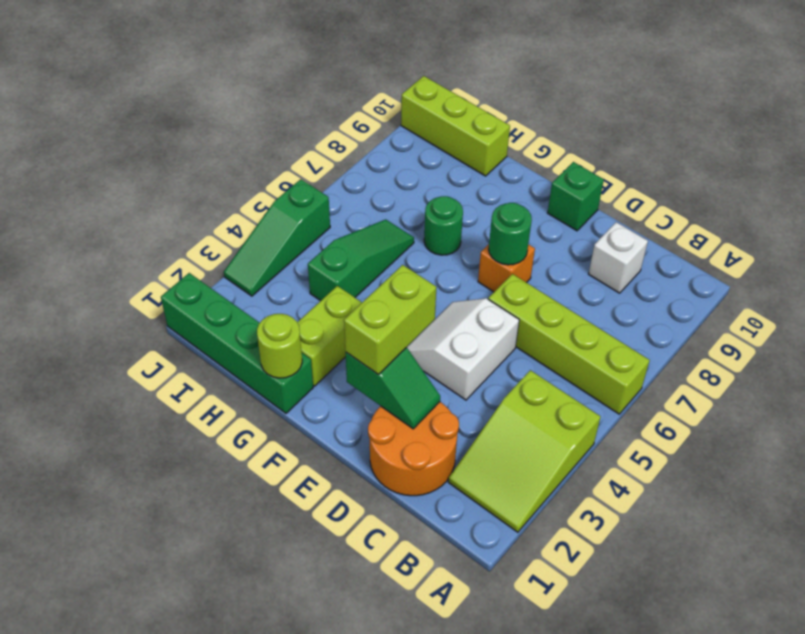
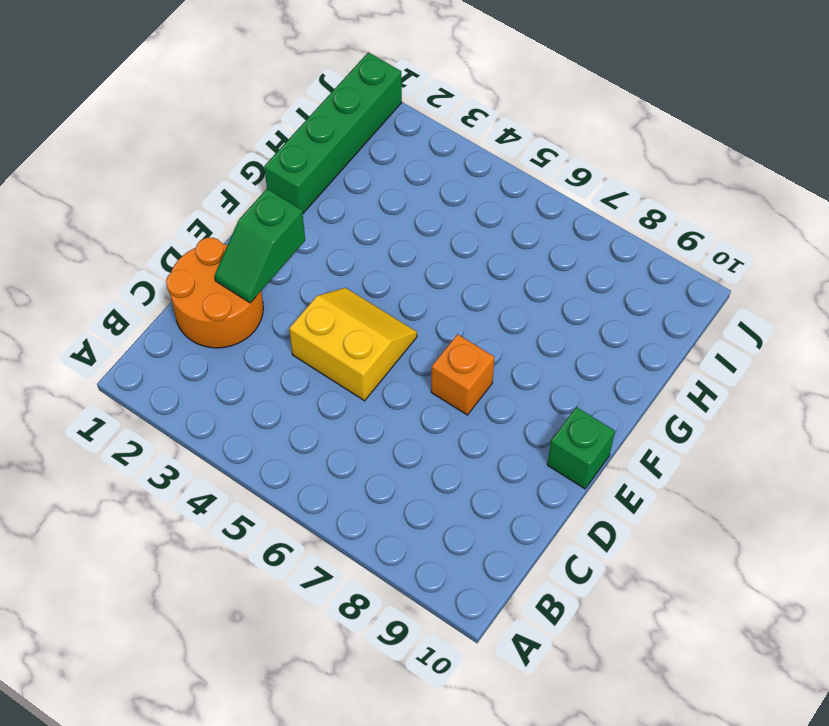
yellow slope D4:E5 level 1 top D -> white slope D4:E5 level 1 top D
none -> lime slope A2:B4 level 1 top 4
none -> lime brick A6:D6 level 1
none -> white brick C9 level 1

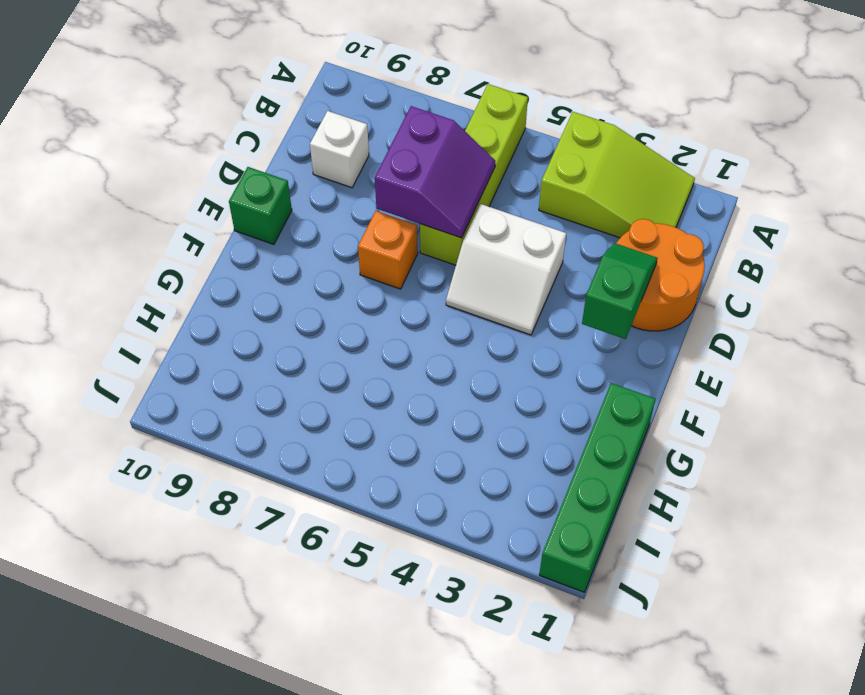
purple slope C6:D7 level 2 top 7 -> none
none -> lime brick G2:G3 level 1
none -> green round brick G7 level 1
none -> green slope H4:H6 level 1 top 4

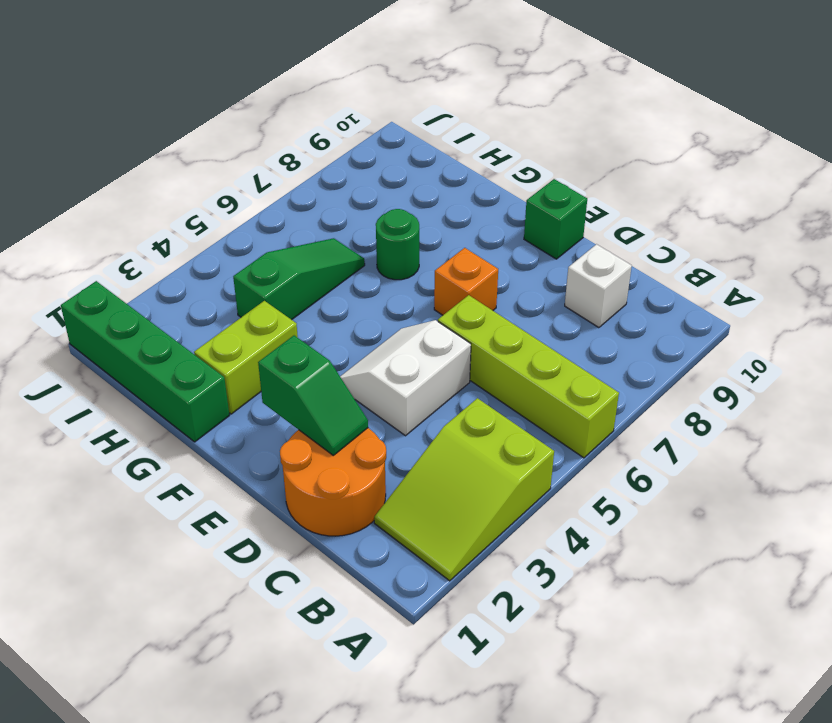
none -> lime brick H10:J10 level 1
none -> green slope J3:J5 level 1 top 5
none -> green round brick E7 level 2

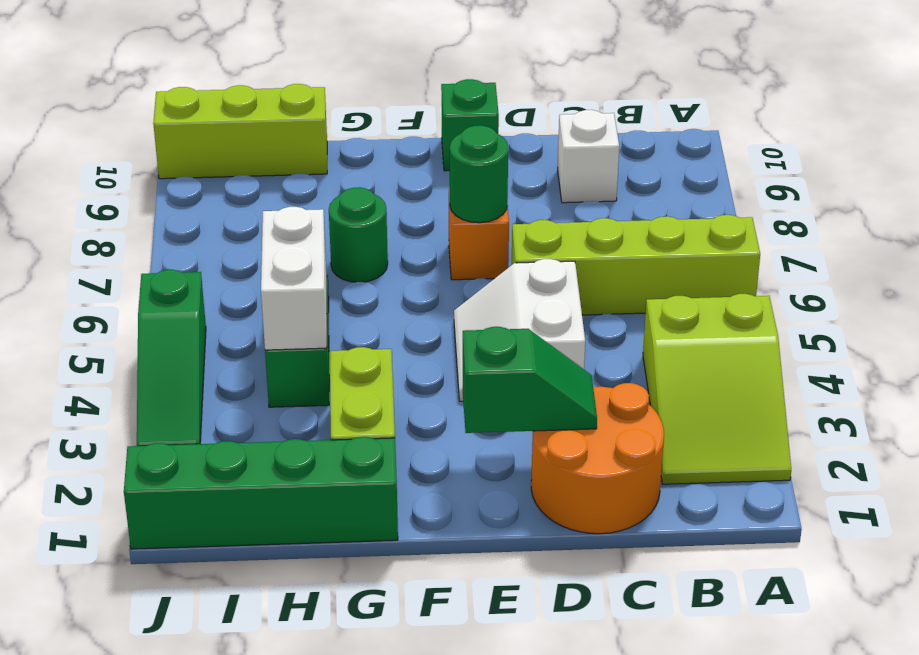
white brick H4:H5 level 2 -> none
none -> lime round brick G1 level 2
none -> lime brick E2:E3 level 3

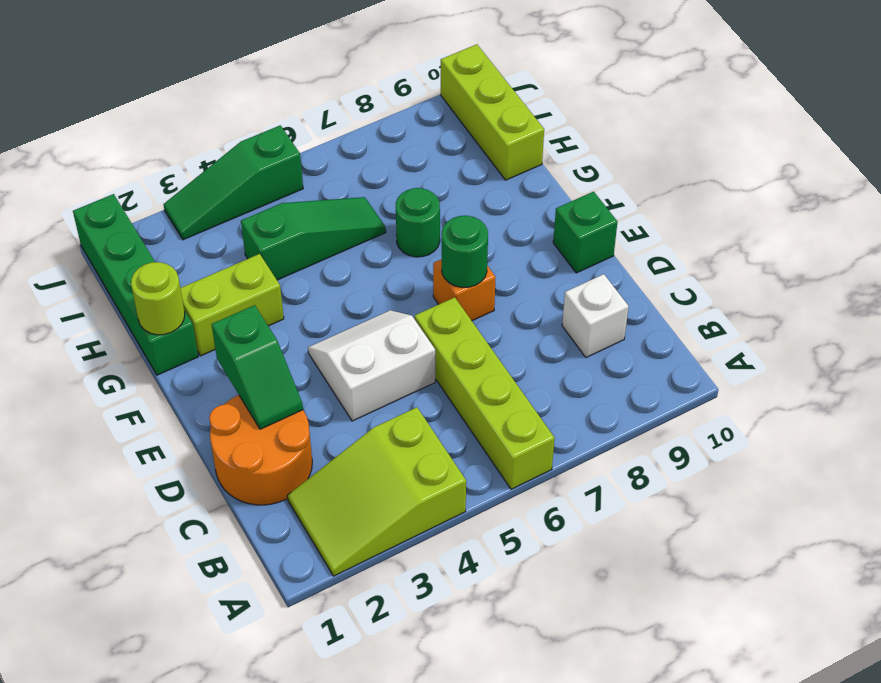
none -> lime brick E2:E3 level 3

